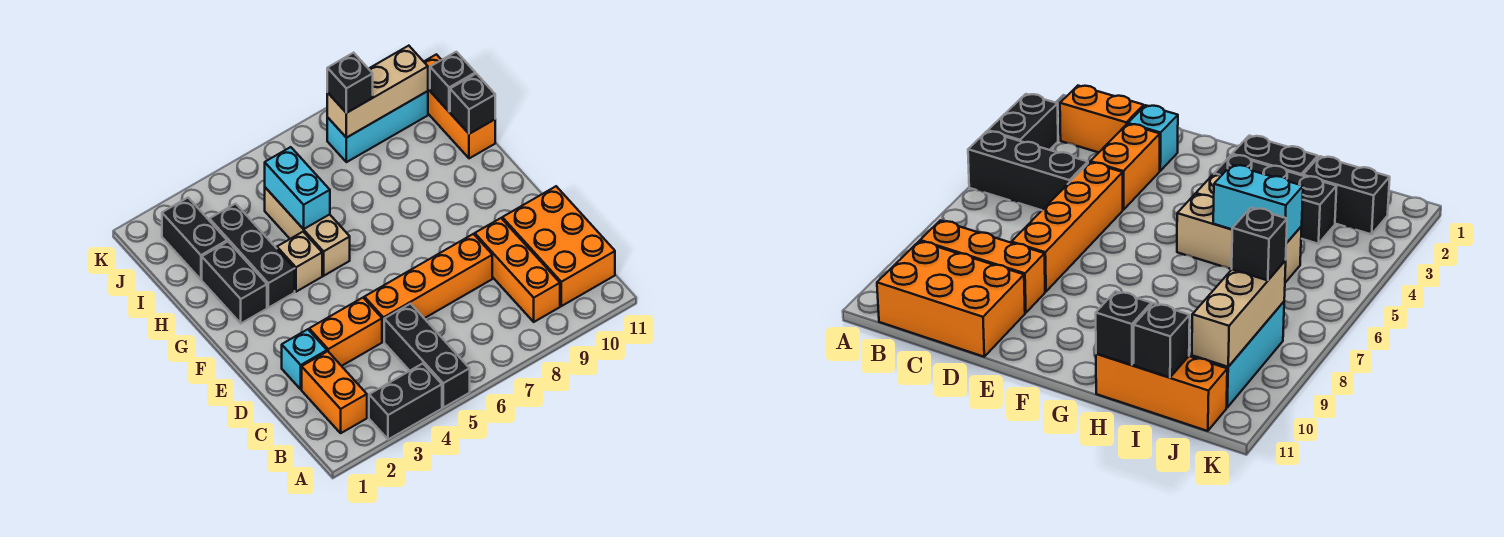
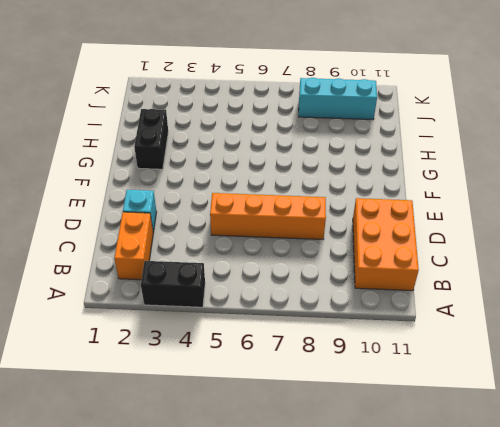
none -> black brick A5:C5 level 1
none -> orange brick B9:D9 level 1
none -> orange brick D3:D4 level 1

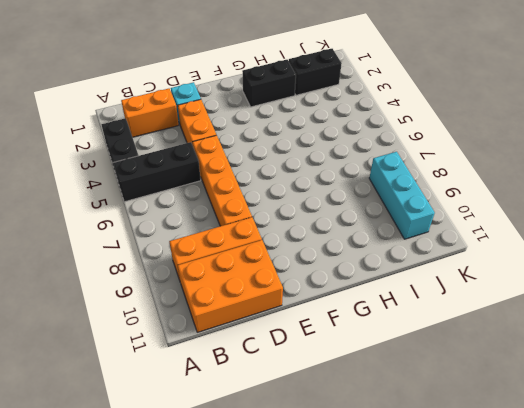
none -> black brick G3:I3 level 1
none -> tan brick G4 level 1
none -> tan brick G5:I5 level 1

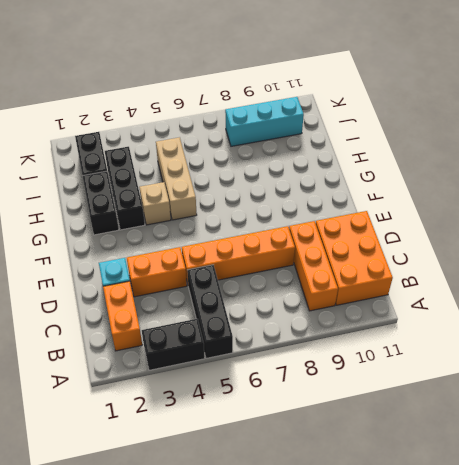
none -> orange brick H11:J11 level 1
none -> cyan brick H5:I5 level 2
none -> black brick H11 level 2

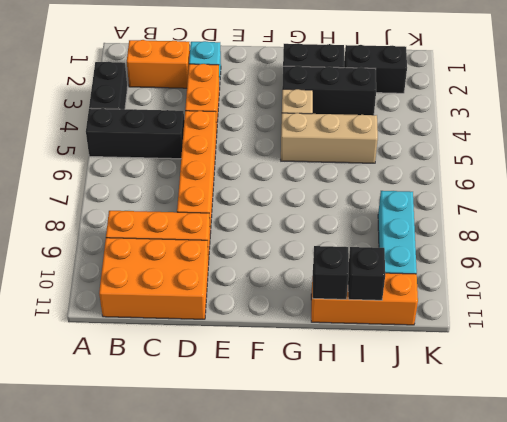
none -> cyan brick H5:I5 level 2
none -> tan brick J8:J10 level 2
none -> black brick J8 level 3

